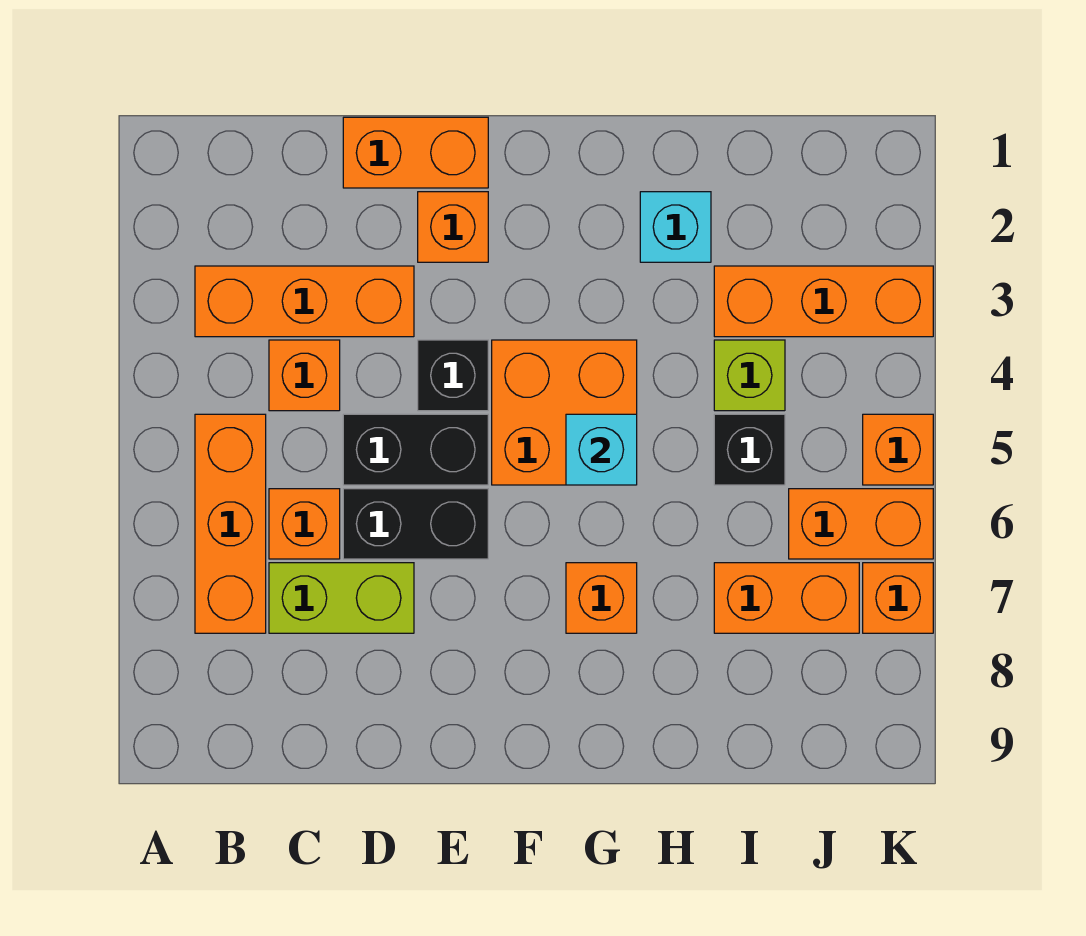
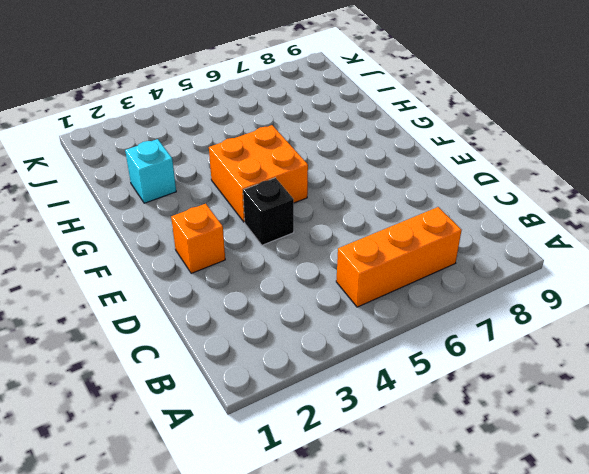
none -> orange brick B3:D3 level 1
none -> orange brick C4 level 1
none -> orange brick C6 level 1

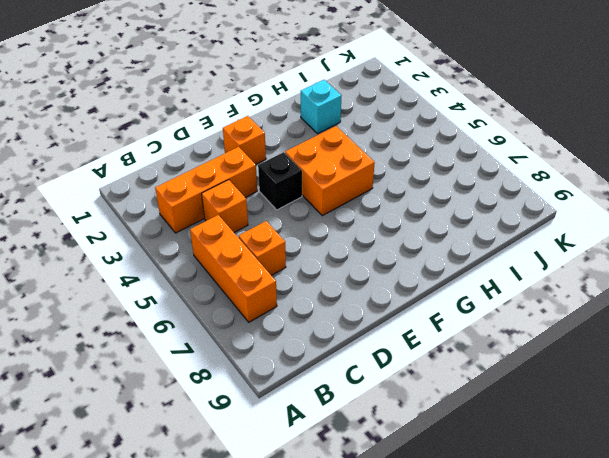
none -> lime brick C7:D7 level 1
none -> orange brick D1:E1 level 1
none -> black brick D5:E5 level 1

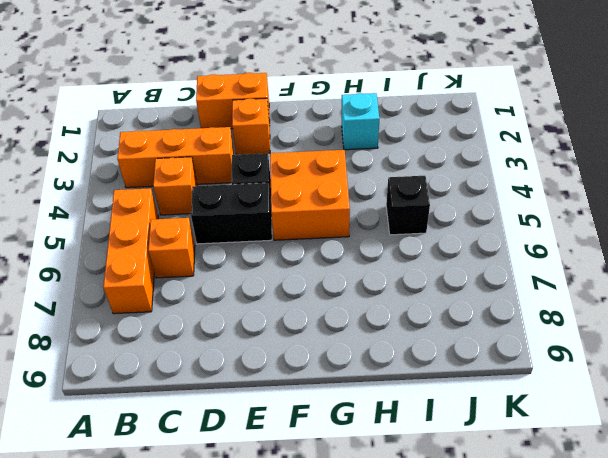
none -> lime brick C7:D7 level 1
none -> black brick D6:E6 level 1
none -> orange brick G7 level 1

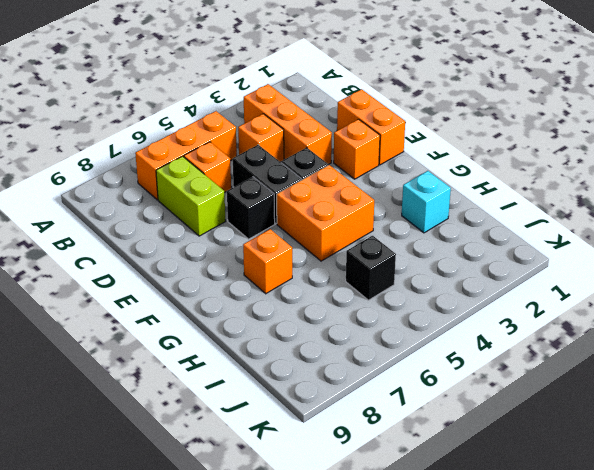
black brick E6 level 1 -> black brick D6:E6 level 1
none -> orange brick I3:K3 level 1
none -> lime brick I4 level 1
none -> orange brick I7:J7 level 1

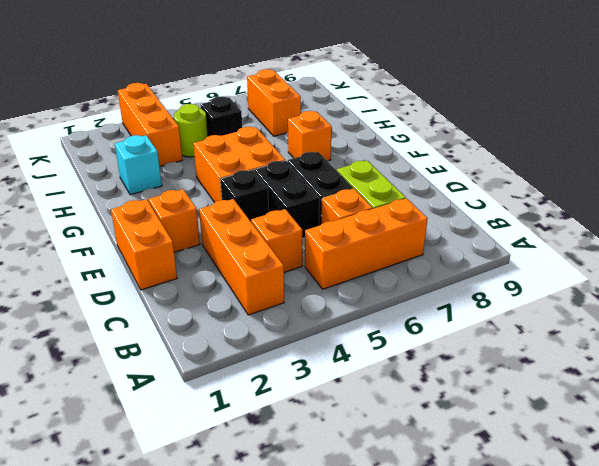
lime round brick I4 level 1 -> lime brick I4 level 1
none -> orange brick J6:K6 level 1
none -> orange brick K5 level 1
none -> orange brick K7 level 1

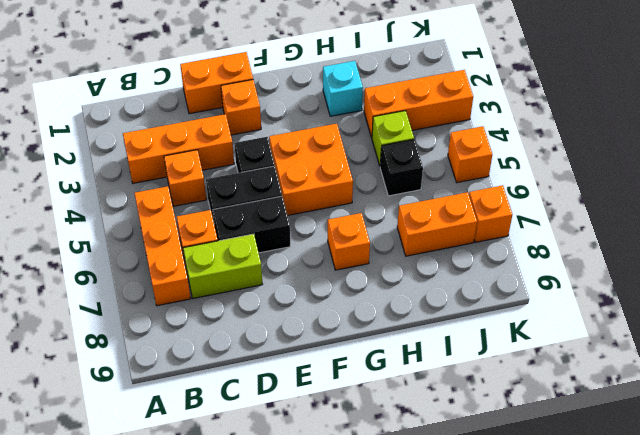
none -> orange brick J6:K6 level 1
none -> cyan brick G5 level 2

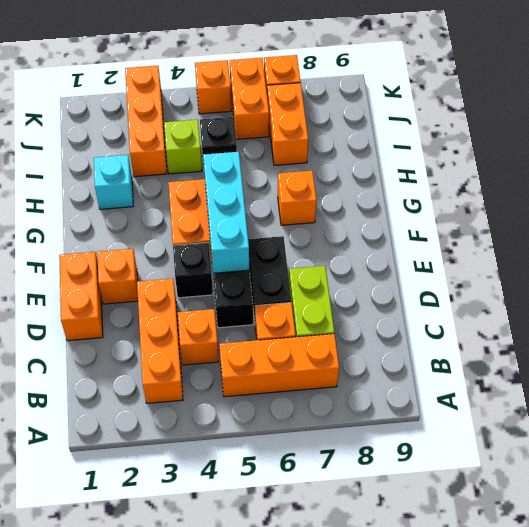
cyan brick E5:G5 level 2 -> cyan brick G5 level 2

